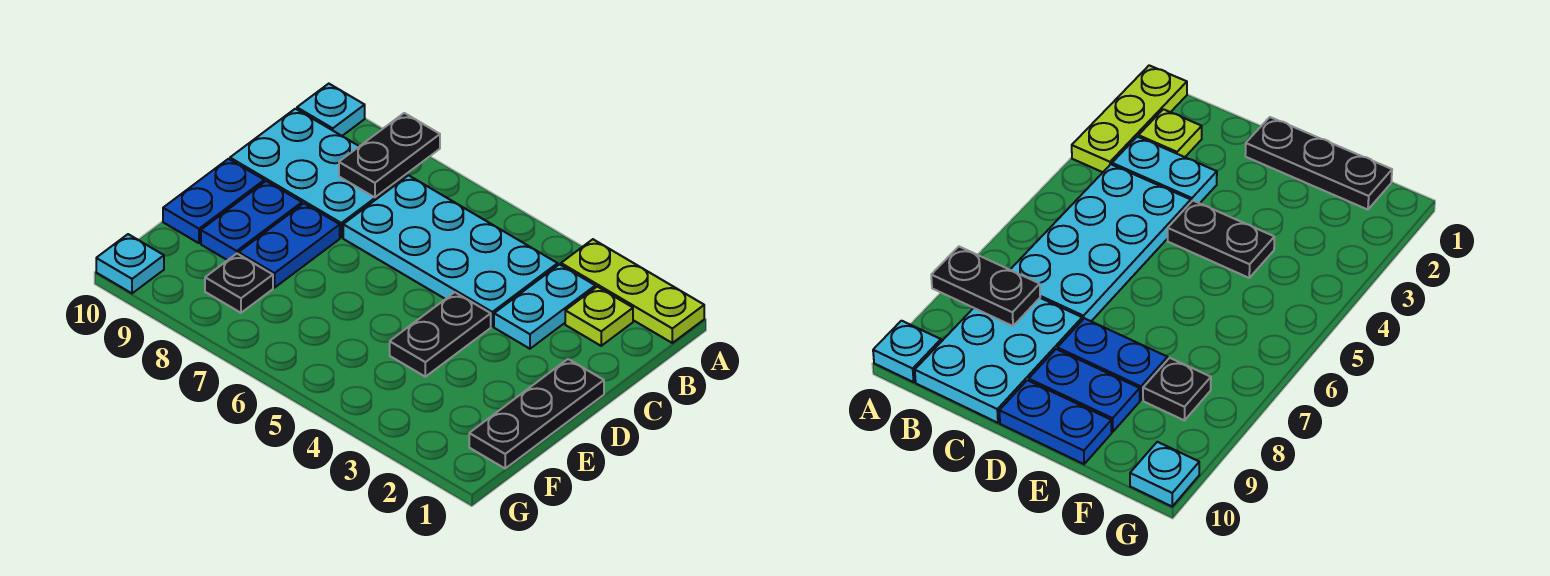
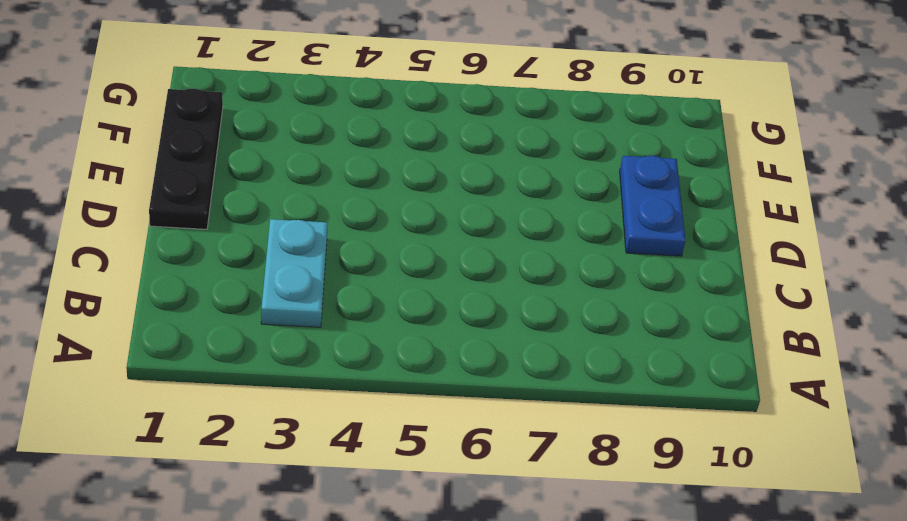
none -> lime plate A1:A3 level 1
none -> cyan plate A10 level 1
none -> lime plate B2 level 1

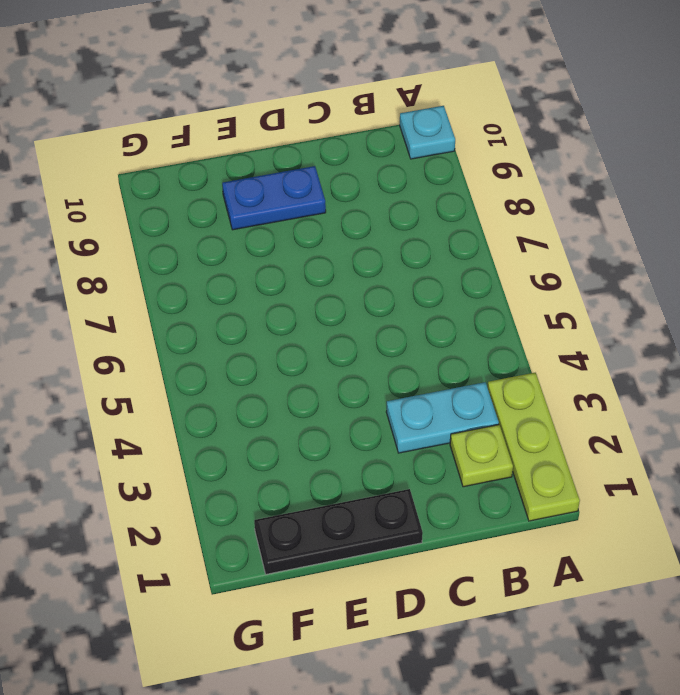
none -> cyan plate B4:C7 level 1
none -> cyan plate B8:C10 level 1
none -> black plate D4:E4 level 1

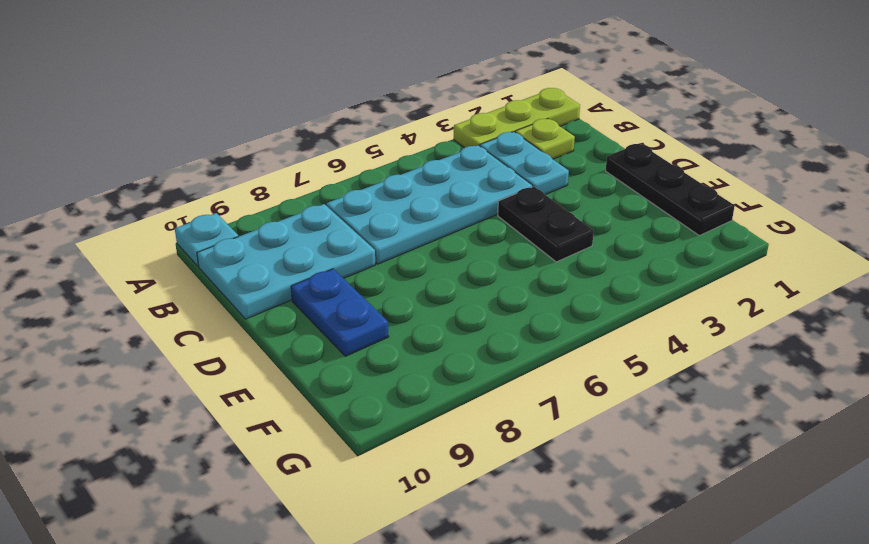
none -> blue plate D8:E8 level 1
none -> blue plate D10:E10 level 1
none -> black plate F8 level 1

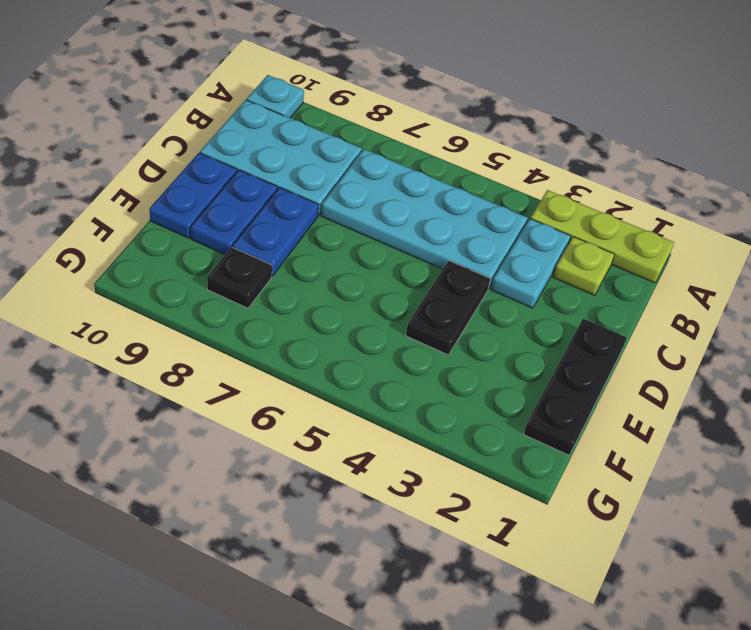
none -> cyan plate G10 level 1
none -> black plate A8:B8 level 2

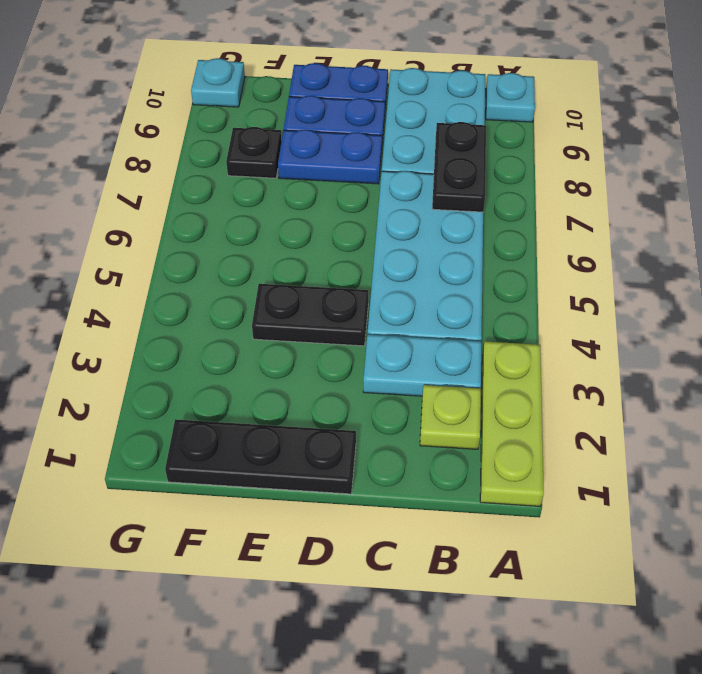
black plate B7:B8 level 2 -> black plate A8:B8 level 2

